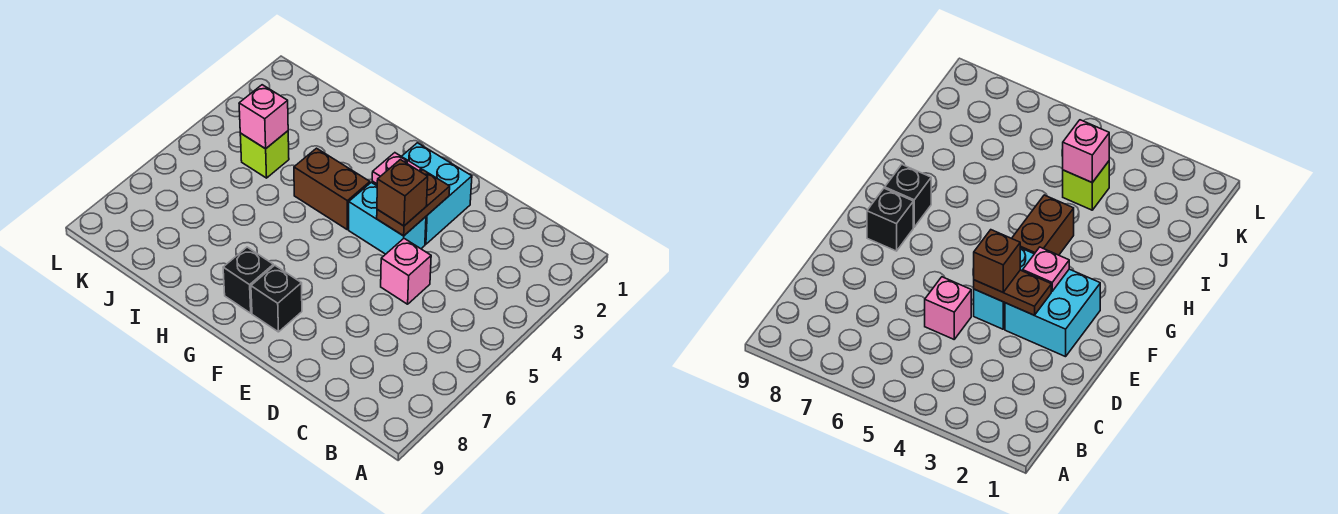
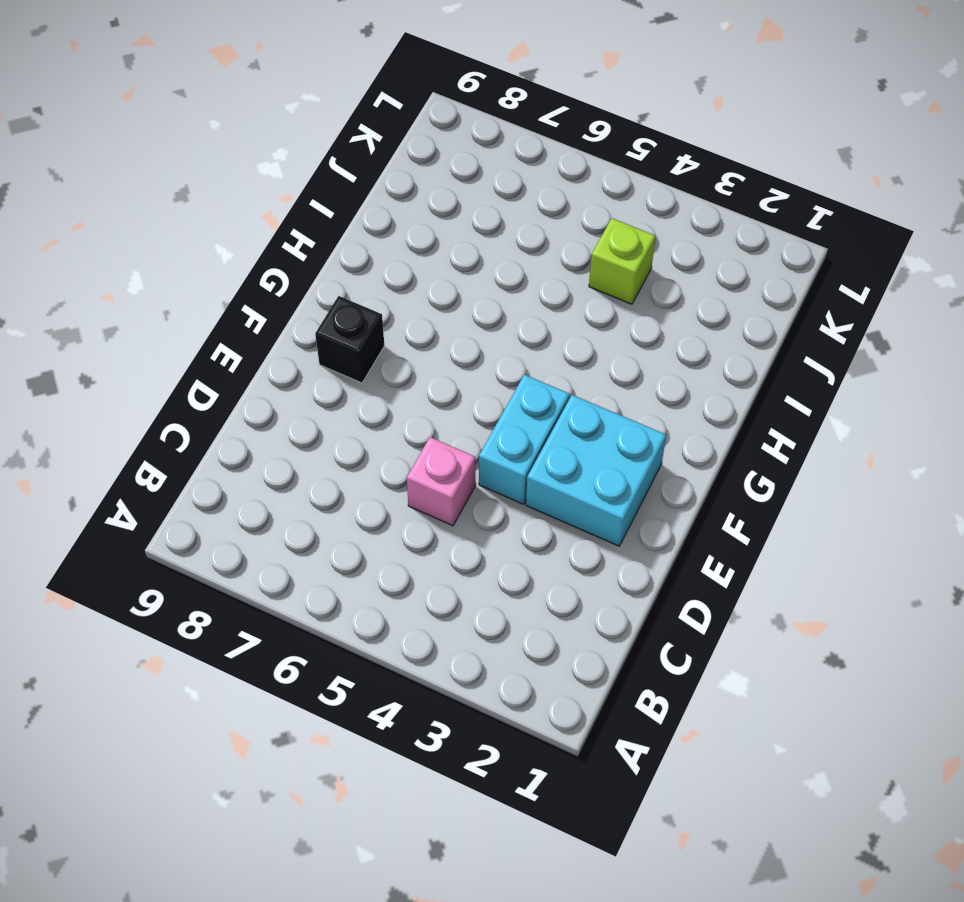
none -> brown brick G4:H4 level 1
none -> black brick G8 level 1

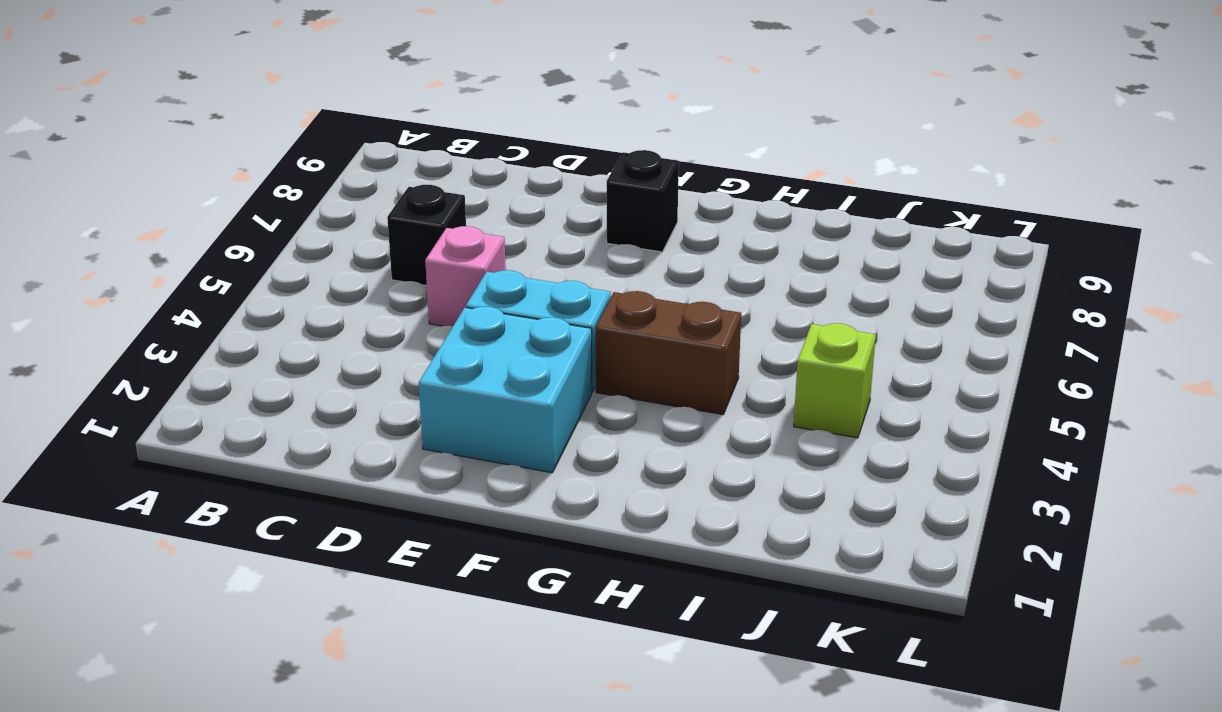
black brick C6 level 1 -> black brick G8 level 1
none -> brown plate E3:E4 level 2
none -> pink plate F3 level 2

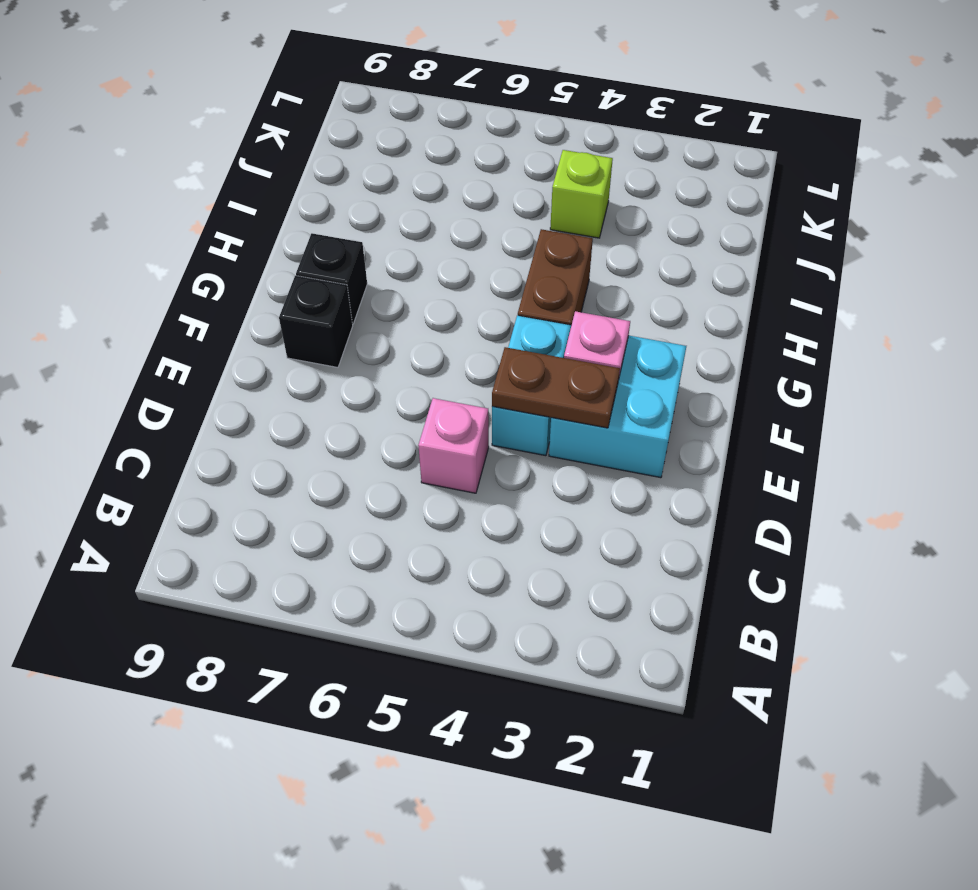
none -> pink brick J4 level 2
none -> brown brick E4 level 3

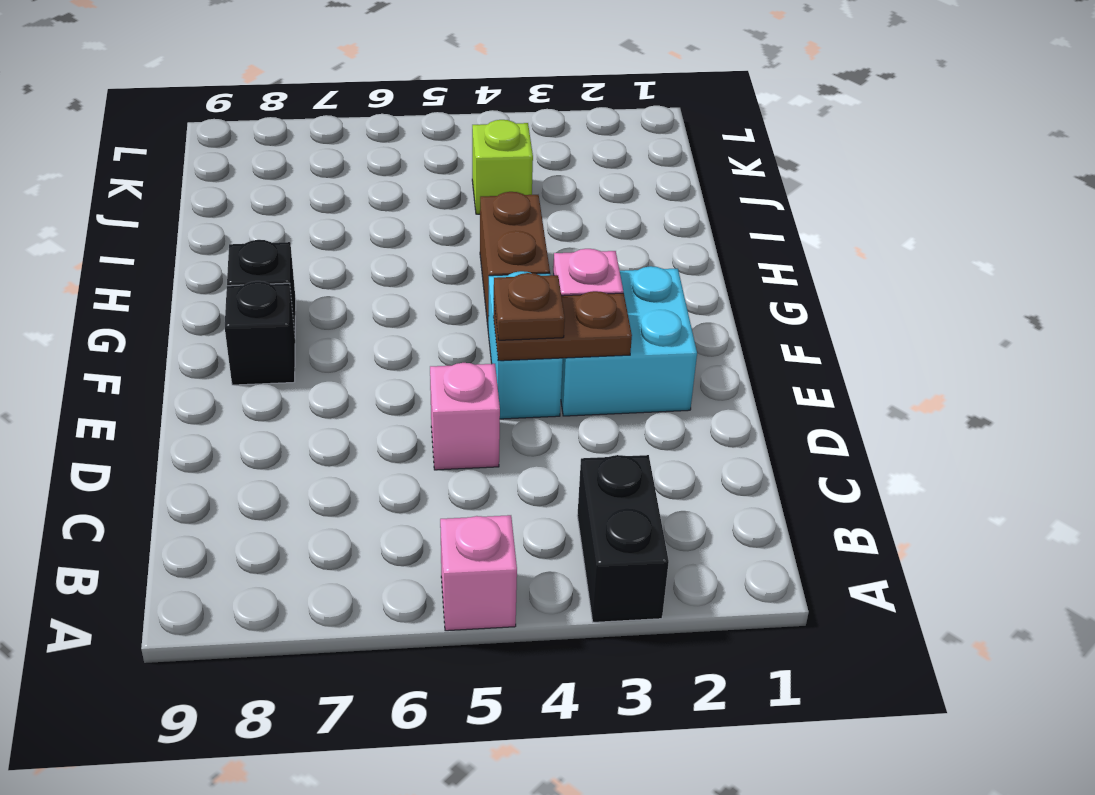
black brick A3:B3 level 1 -> none
pink brick A5 level 1 -> pink brick J4 level 2
brown plate E4 level 3 -> brown brick E4 level 3

